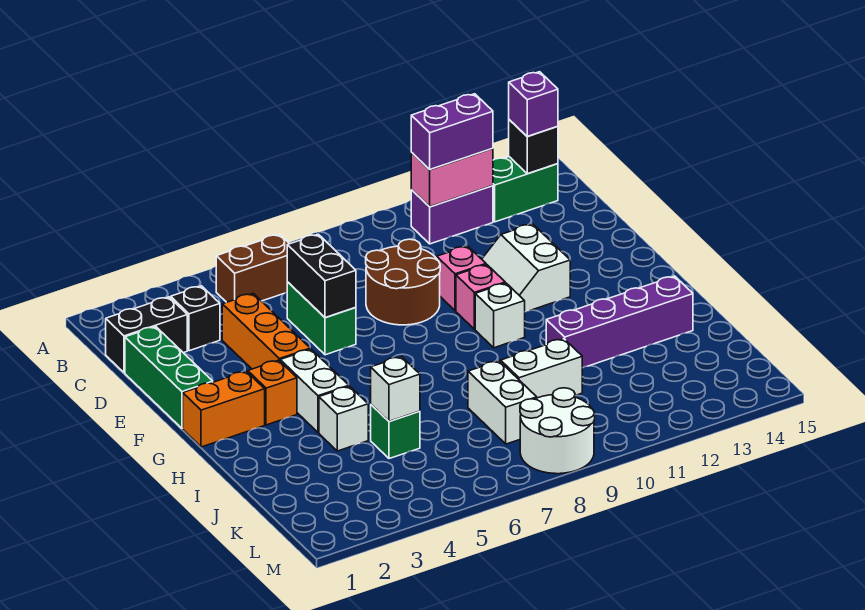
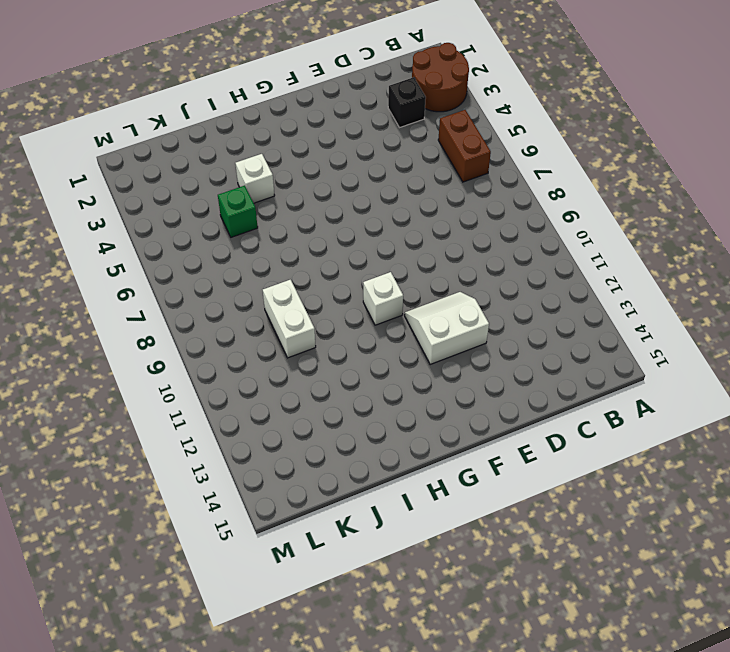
brown round brick A2:B3 level 1 -> brown round brick D8:E9 level 1
none -> purple brick B11:B12 level 1
none -> green brick B13:B14 level 1
none -> black brick C1:C2 level 1

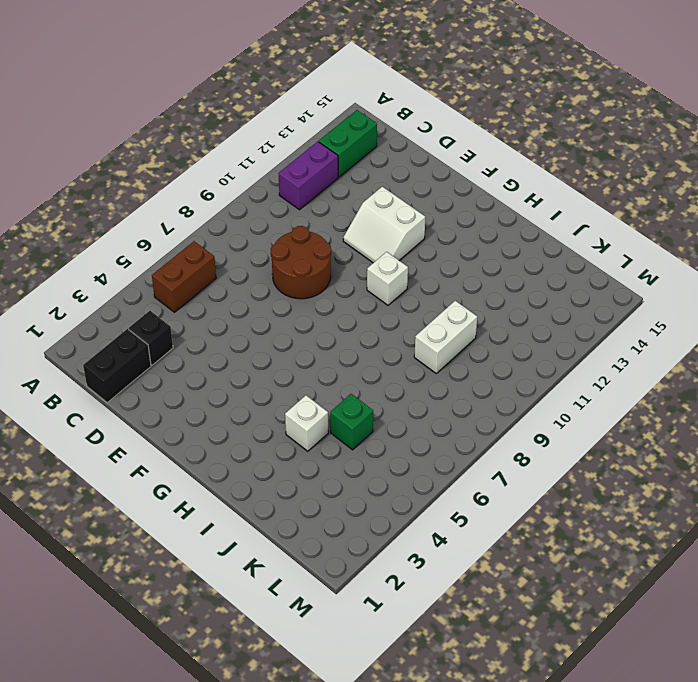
none -> green brick D1:F1 level 1
none -> orange brick D4:F4 level 1
none -> green brick D6:E6 level 1

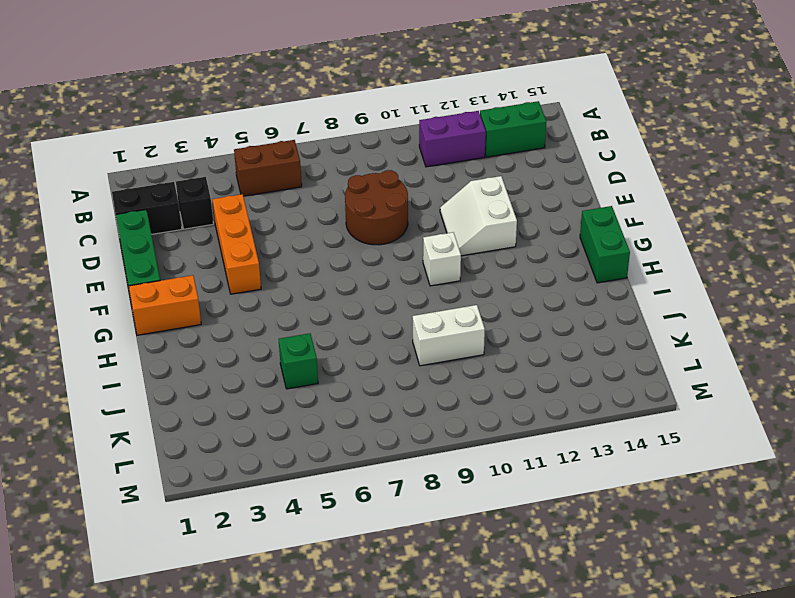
green brick G15:H15 level 1 -> green brick D6:E6 level 1
none -> pink brick E10 level 1
none -> pink brick F10 level 1
none -> orange brick G3 level 1

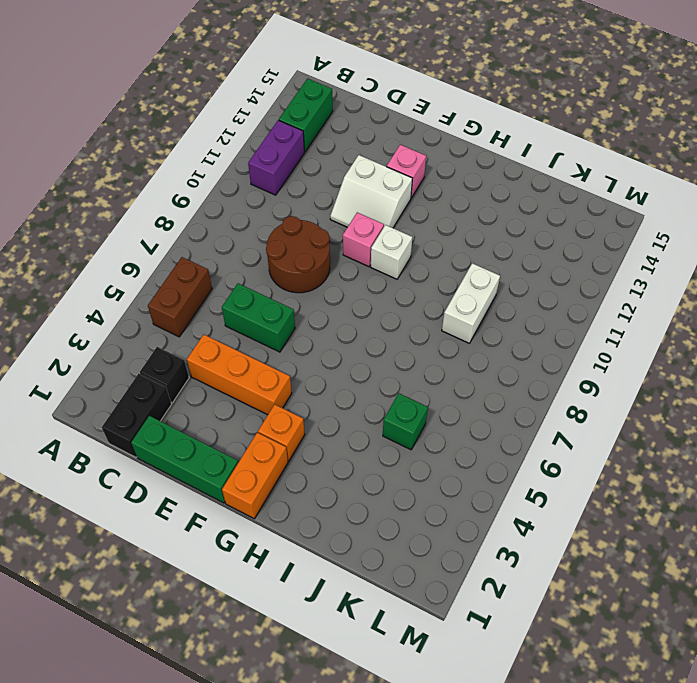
pink brick F13 level 1 -> pink brick E10 level 1
none -> white brick G4:H4 level 1
none -> white brick I4 level 1
none -> purple brick I11:I14 level 1

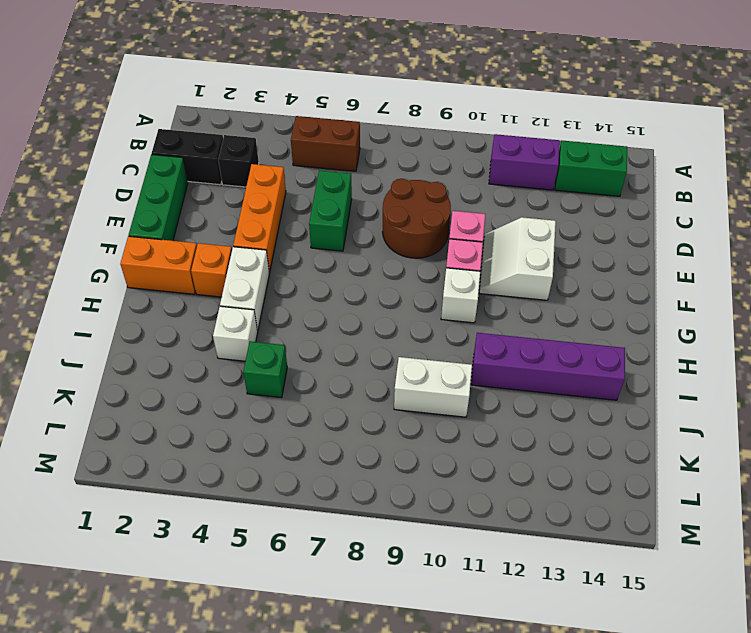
none -> white brick J8:K8 level 1
none -> white round brick L8:M9 level 1
none -> pink brick B11:B12 level 2

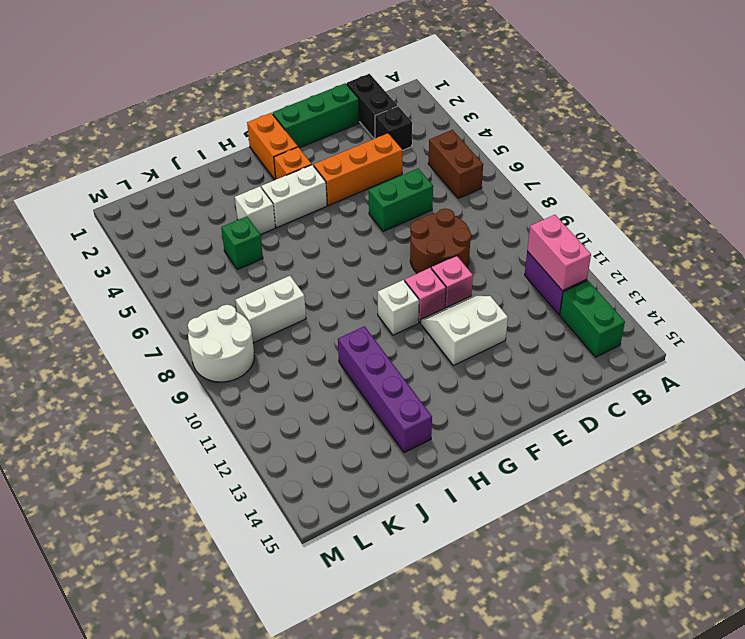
none -> white brick J9:J10 level 1
none -> black brick B14 level 2
none -> black brick D6:E6 level 2

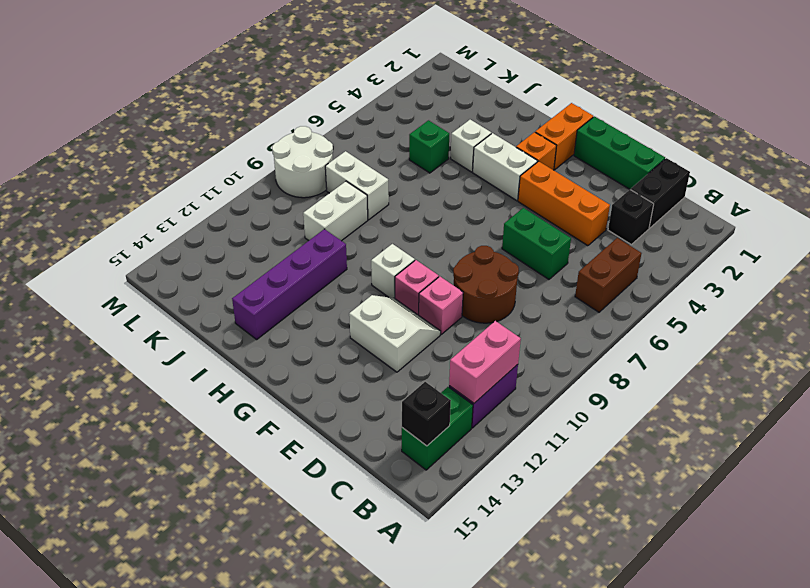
none -> black brick D6:E6 level 2
none -> white brick J5 level 2
none -> purple brick B11:B12 level 3

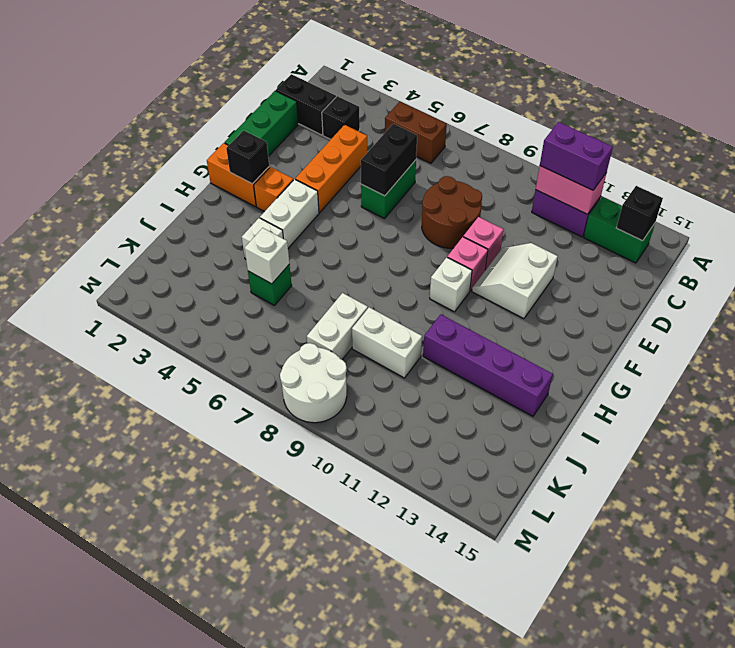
black brick G2 level 2 -> none
none -> purple brick B14 level 3

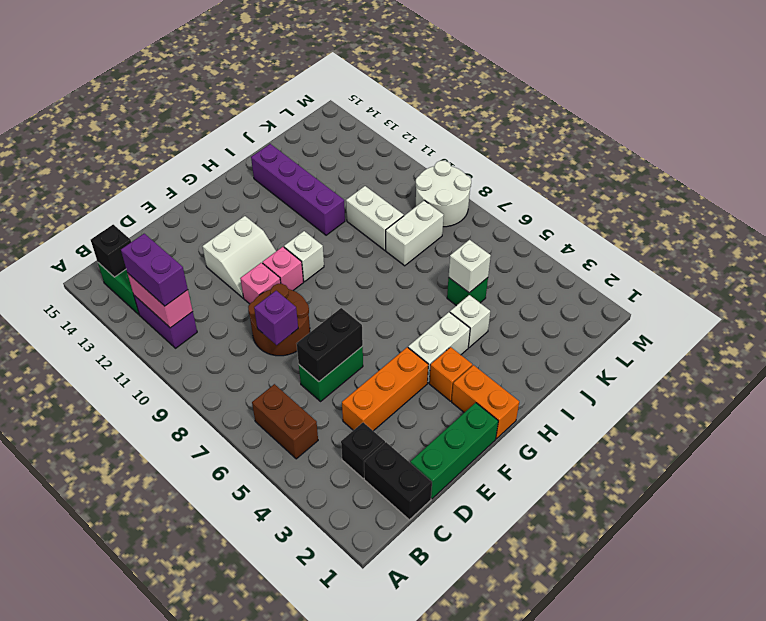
purple brick D8 level 2 -> purple brick B14 level 3

